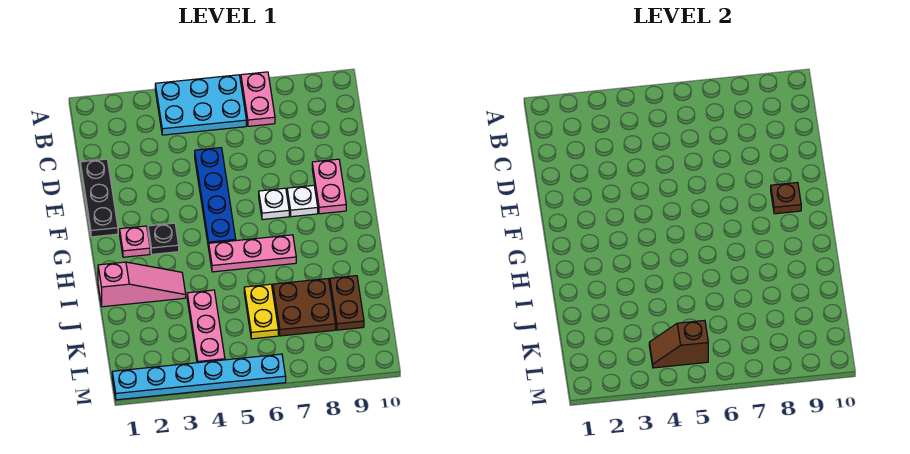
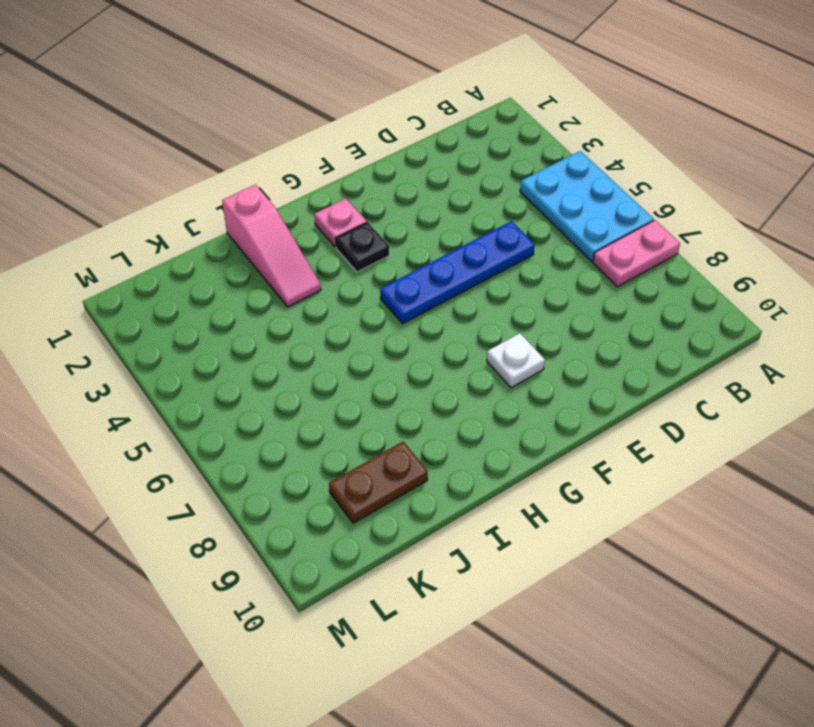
none -> black plate D1:F1 level 1
none -> pink plate E9:F9 level 1
none -> white plate F7 level 1

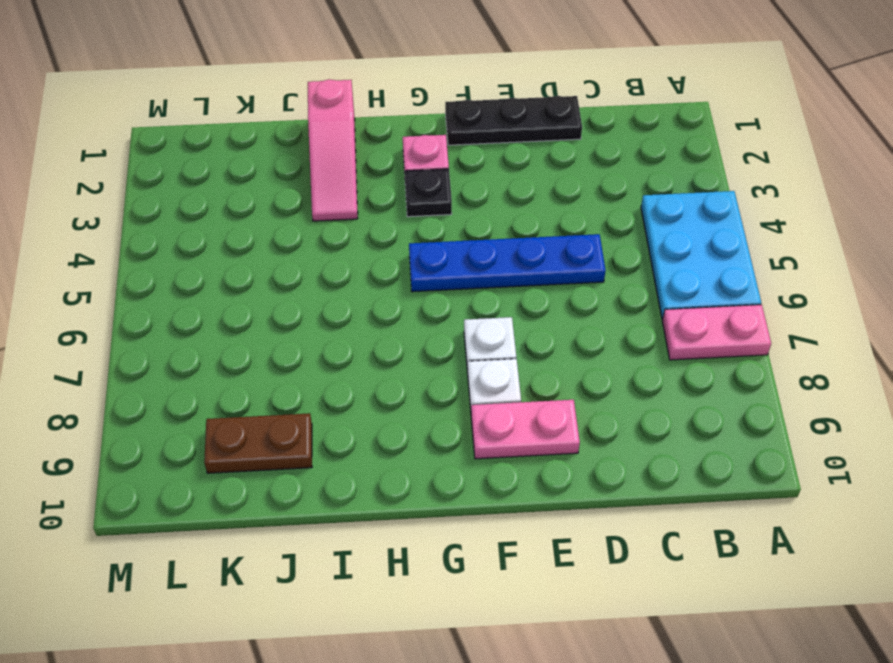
none -> pink plate H5:H7 level 1
none -> pink plate J4:L4 level 1
none -> yellow plate J6:K6 level 1

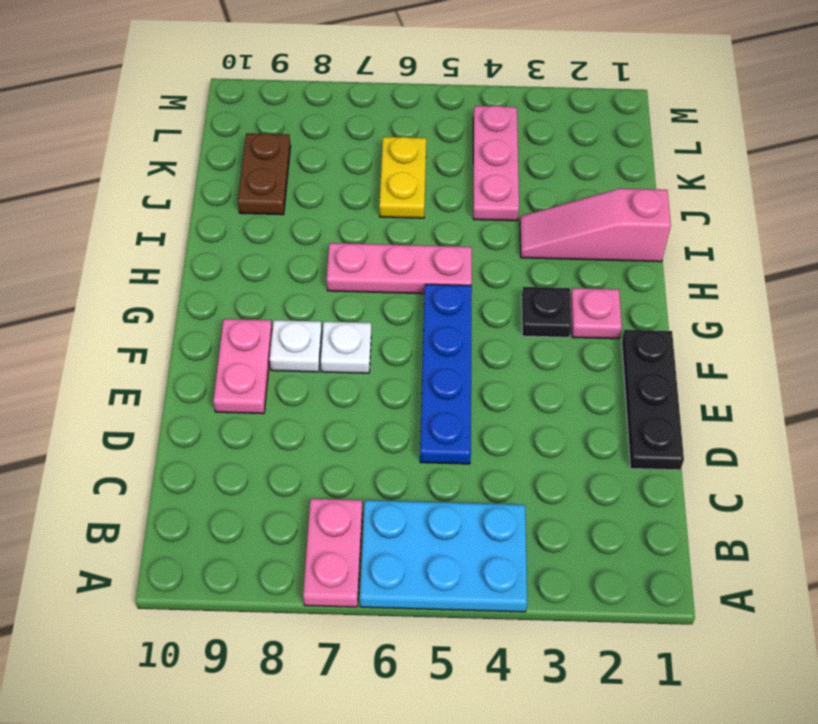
none -> brown plate J7:K8 level 1
none -> cyan plate M1:M6 level 1
none -> brown plate F9 level 2

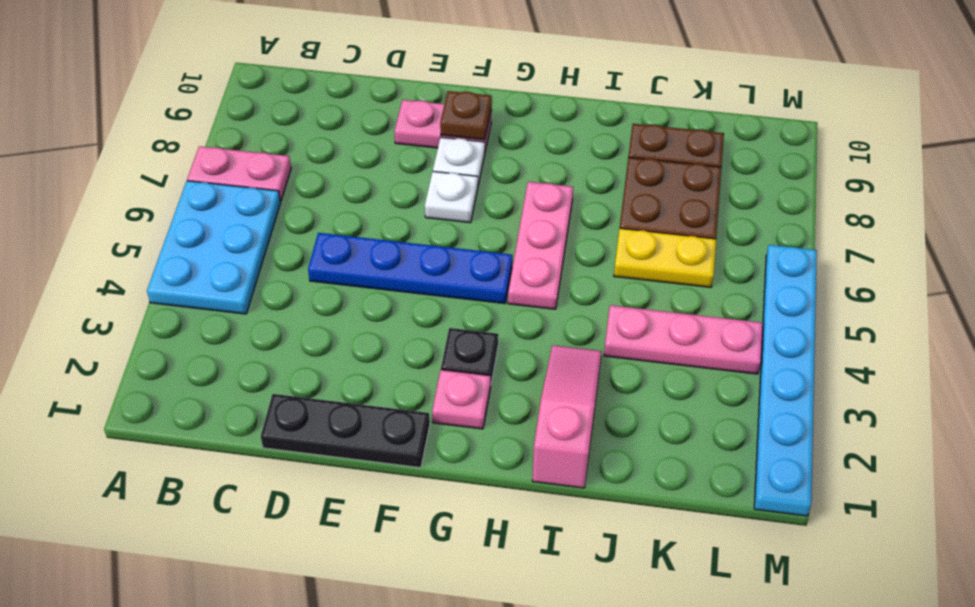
none -> brown slope L4:L5 level 2 top 5

